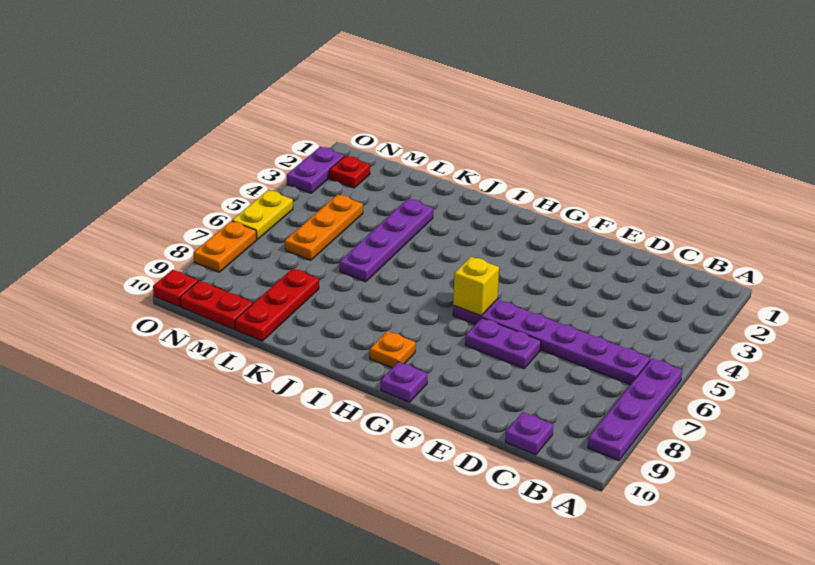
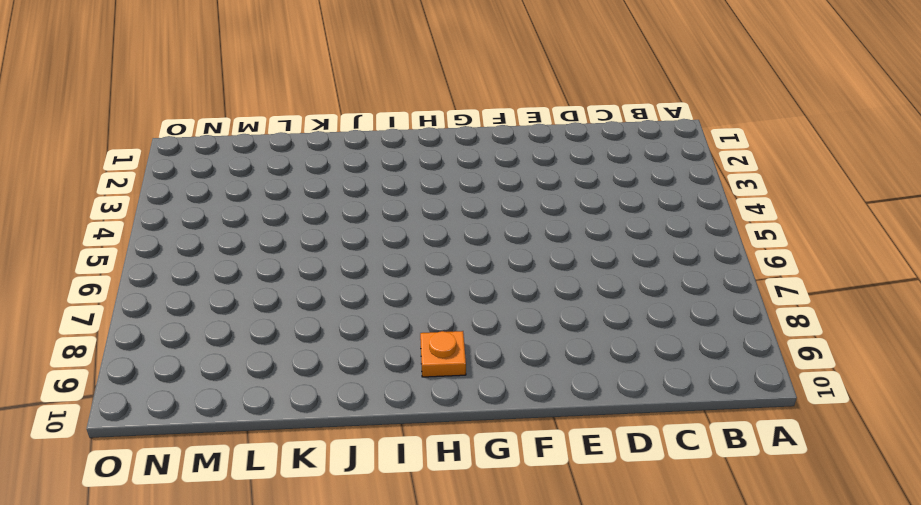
none -> purple plate A6:A9 level 1
none -> purple plate B6:G6 level 1
none -> purple plate C10 level 1

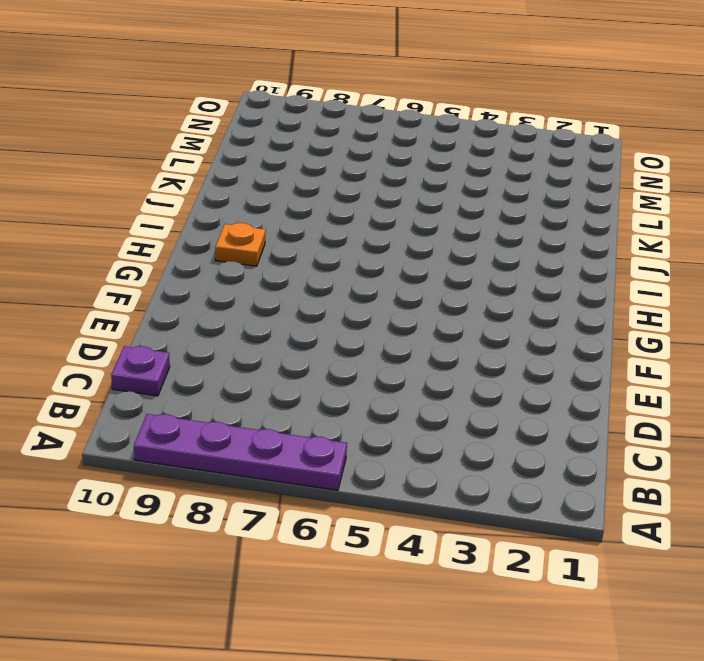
none -> purple plate B6:G6 level 1
none -> purple plate E7:F7 level 1
none -> purple plate G10 level 1

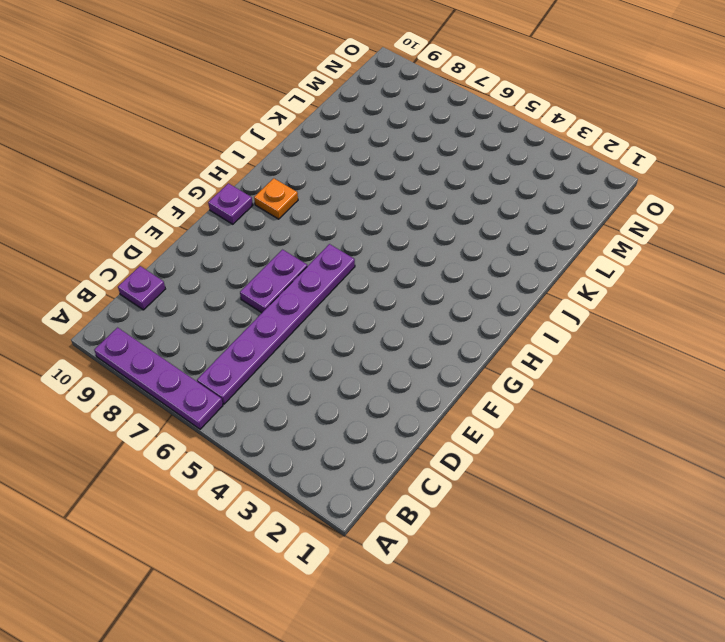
none -> purple plate K3:K6 level 1
none -> red plate L8:L10 level 1
none -> orange plate M4:M6 level 1

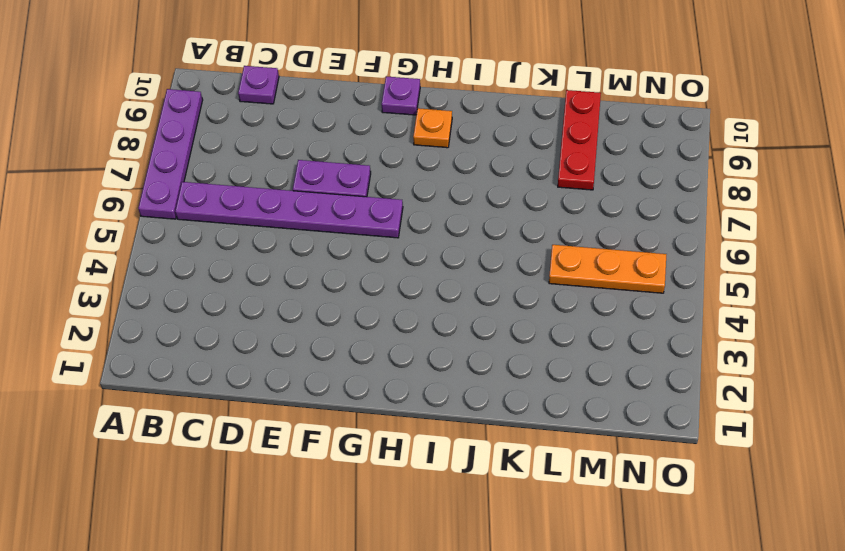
orange plate L5:N5 level 1 -> orange plate M4:M6 level 1
none -> purple plate K3:K6 level 1
none -> red plate M10:N10 level 1
none -> red plate N2 level 1

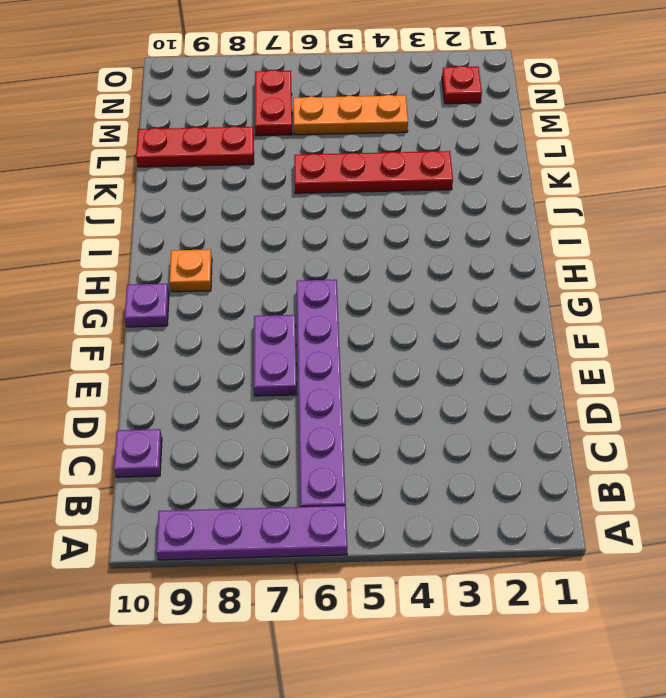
red plate K3:K6 level 1 -> purple plate K3:K6 level 1
red plate M7:N7 level 1 -> red plate M10:N10 level 1
none -> purple plate O2:O3 level 1
none -> yellow plate O5:O6 level 1
none -> orange plate O7:O8 level 1

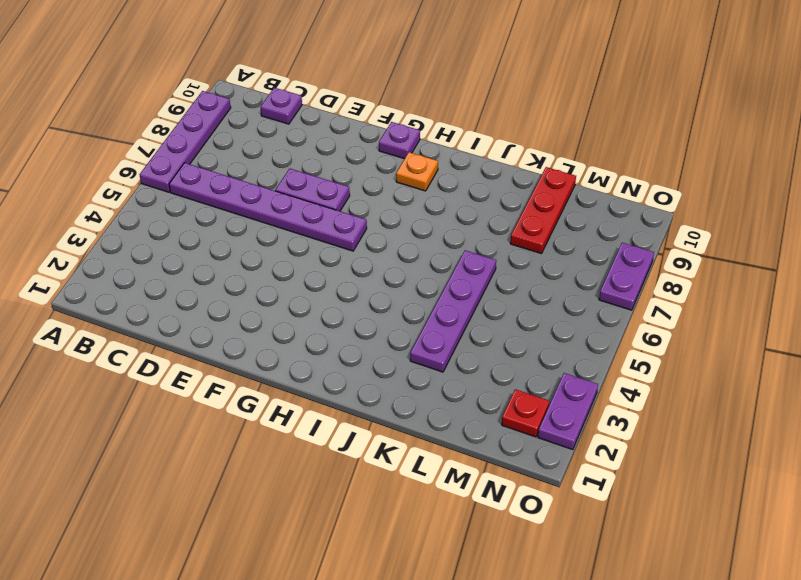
purple plate O7:O8 level 1 -> orange plate O7:O8 level 1
none -> orange plate M4:M6 level 1
none -> red plate M10:N10 level 1
none -> yellow plate O5:O6 level 1

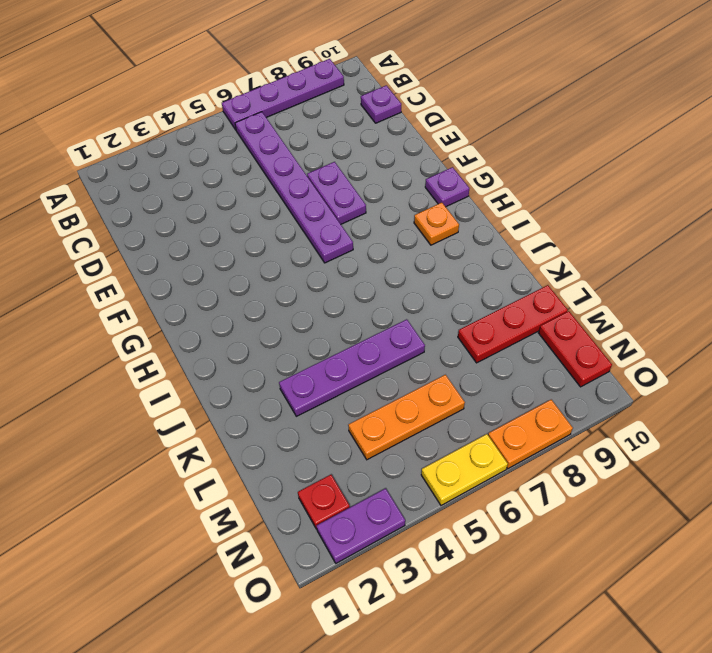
none -> red plate O10 level 1
none -> yellow brick G6 level 2

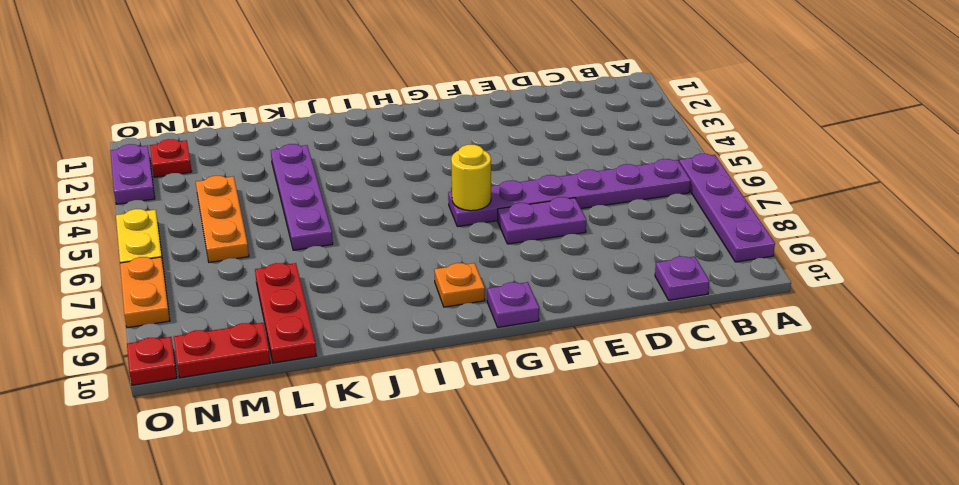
yellow round brick G6 level 2 -> yellow brick G6 level 2

